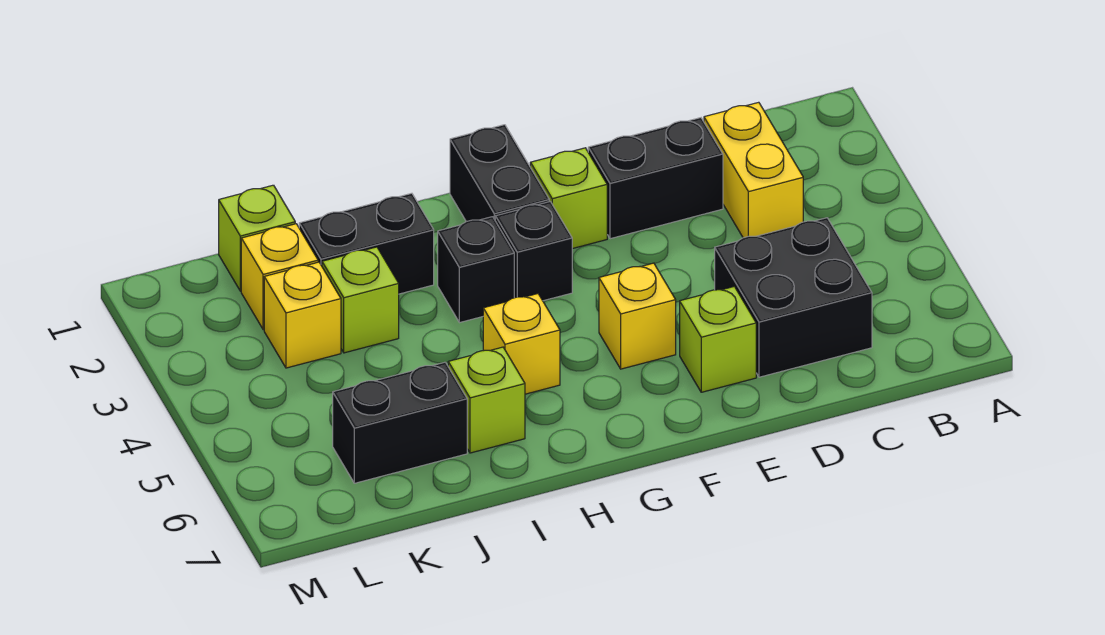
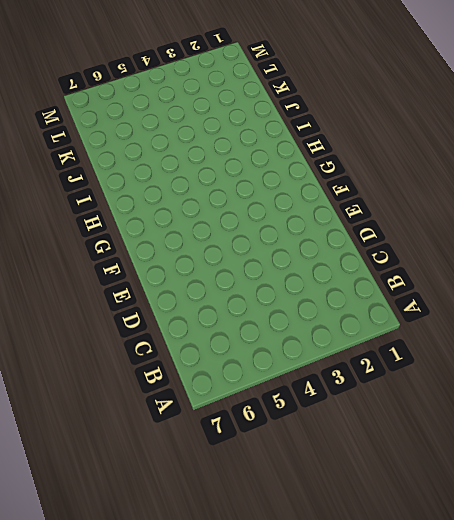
none -> yellow brick C2:C3 level 1
none -> black brick C5:D6 level 1
none -> black brick D2:E2 level 1

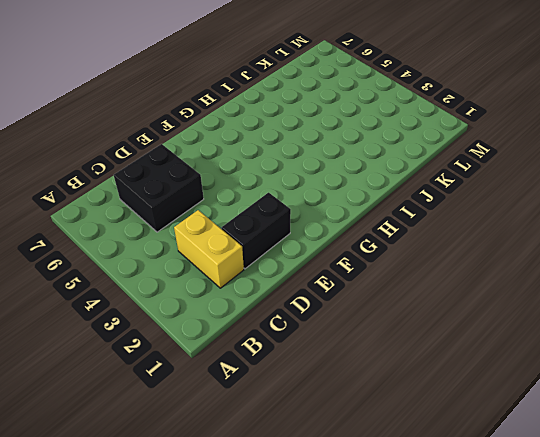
none -> lime brick E6 level 1
none -> lime brick F2 level 1
none -> yellow brick F5 level 1

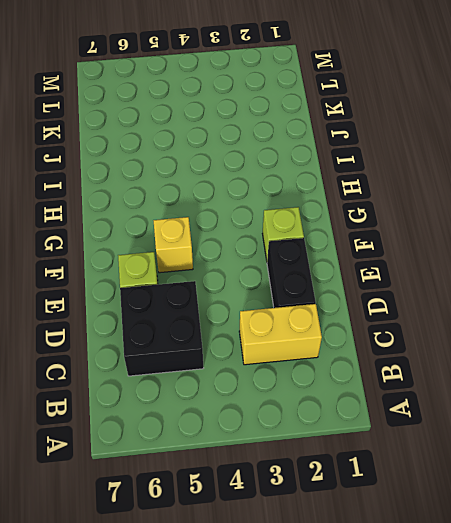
none -> black brick G1:G2 level 1
none -> black brick G3 level 1
none -> black brick H3 level 1

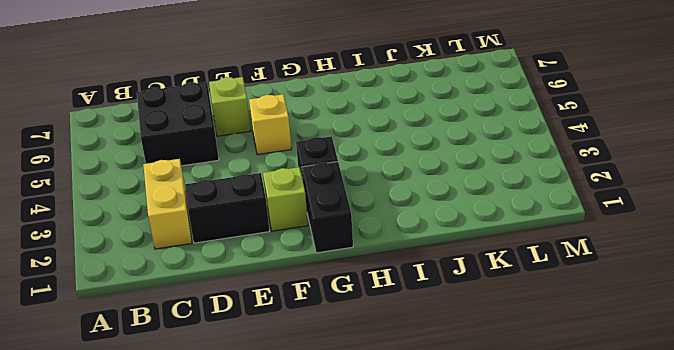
none -> black brick H3 level 1
none -> yellow brick H5 level 1
none -> black brick I2:J2 level 1

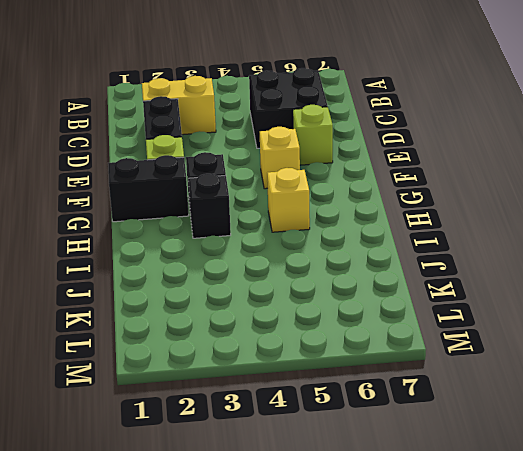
none -> black brick I2:J2 level 1
none -> lime brick I6 level 1
none -> lime brick J3 level 1

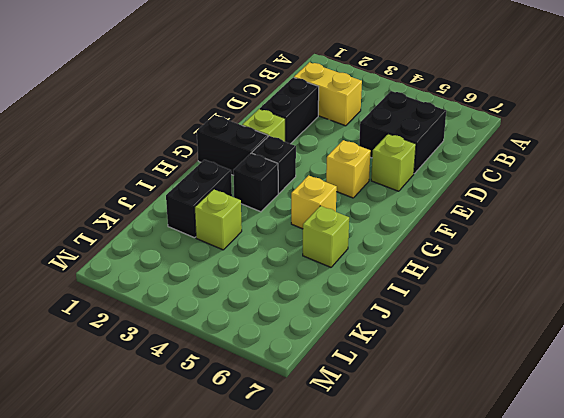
none -> black brick J6:K6 level 1
none -> lime brick K1 level 1
none -> yellow brick K2 level 1

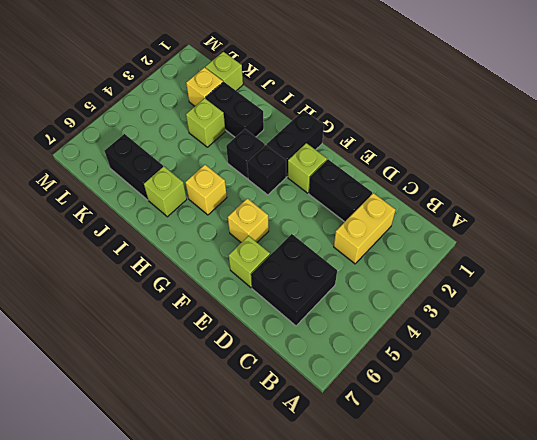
none -> yellow brick K3 level 1

